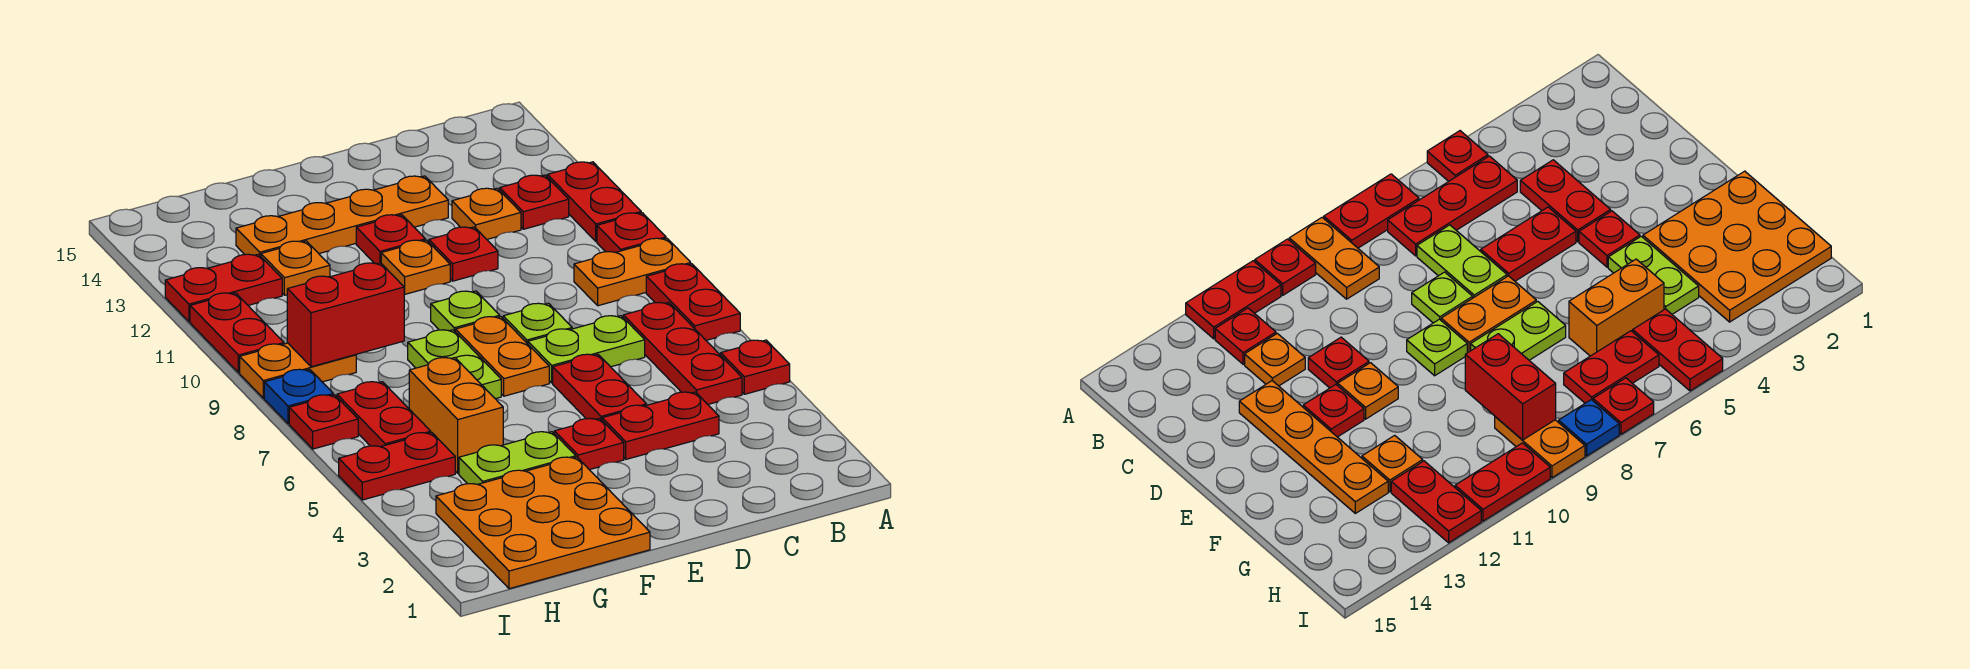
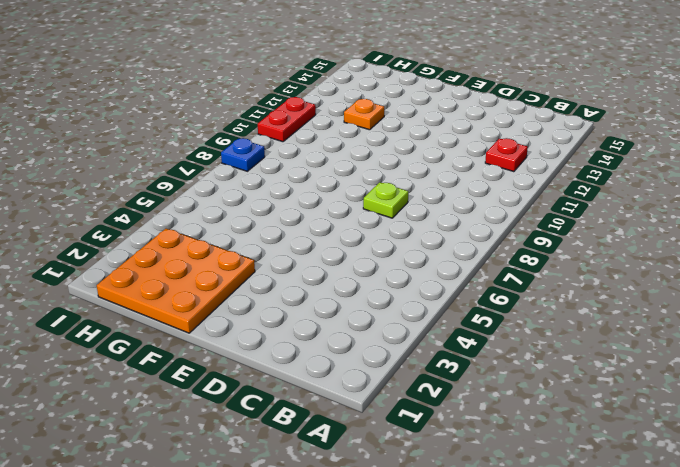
none -> red plate A5 level 1
none -> red plate A7:A8 level 1
none -> orange plate A9:B9 level 1
none -> red plate A10 level 1

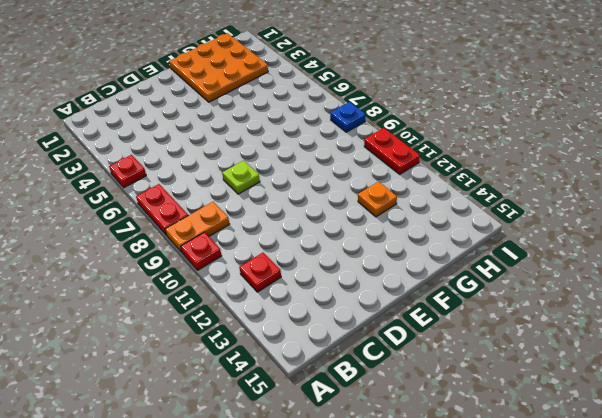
none -> red plate A11:A12 level 1
none -> red plate B5:B7 level 1
none -> red plate C4:D4 level 1
none -> lime plate C7:D7 level 1

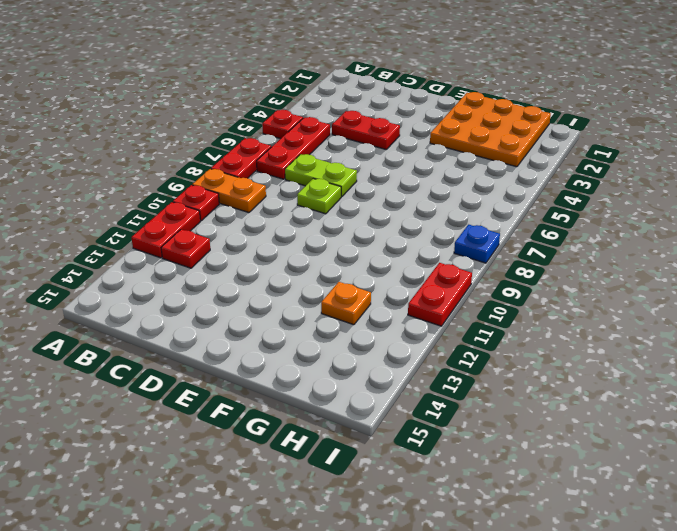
none -> orange plate C12 level 1
none -> red plate D5:D6 level 1
none -> red plate D11 level 1
none -> orange plate D13:G13 level 1

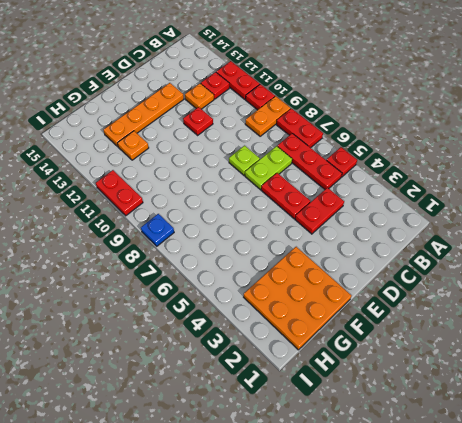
none -> red plate E4 level 1
none -> orange plate E7:E8 level 1
none -> lime plate E9 level 1
none -> orange plate E11 level 1

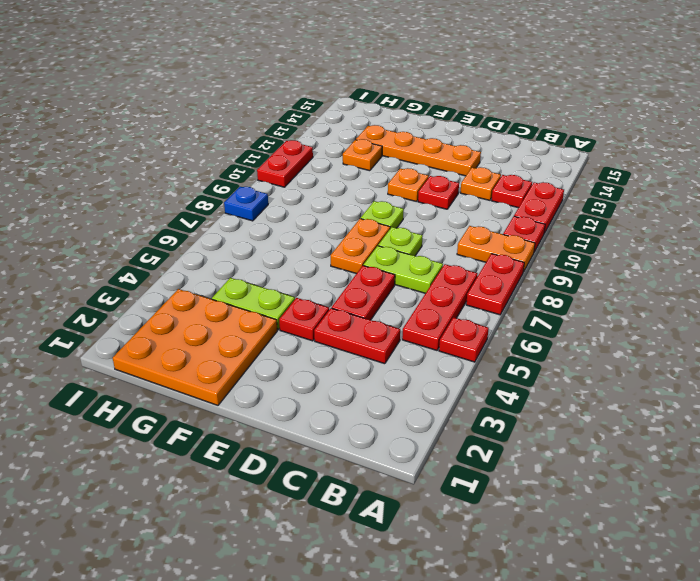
none -> red plate E12 level 1
none -> lime plate F7:F8 level 1
none -> orange brick G5:G6 level 1
none -> red plate H5:I5 level 1

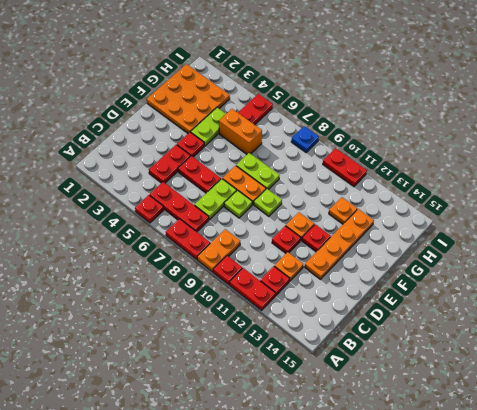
none -> red plate H6:H7 level 1
none -> orange plate H9:I9 level 1
none -> red plate H12:I12 level 1
none -> red plate I7 level 1

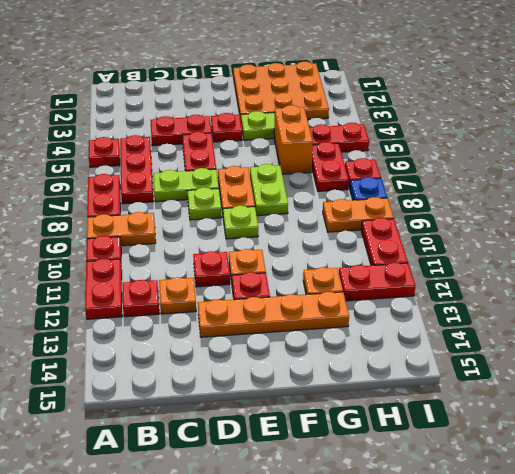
none -> red brick G9:H9 level 2

